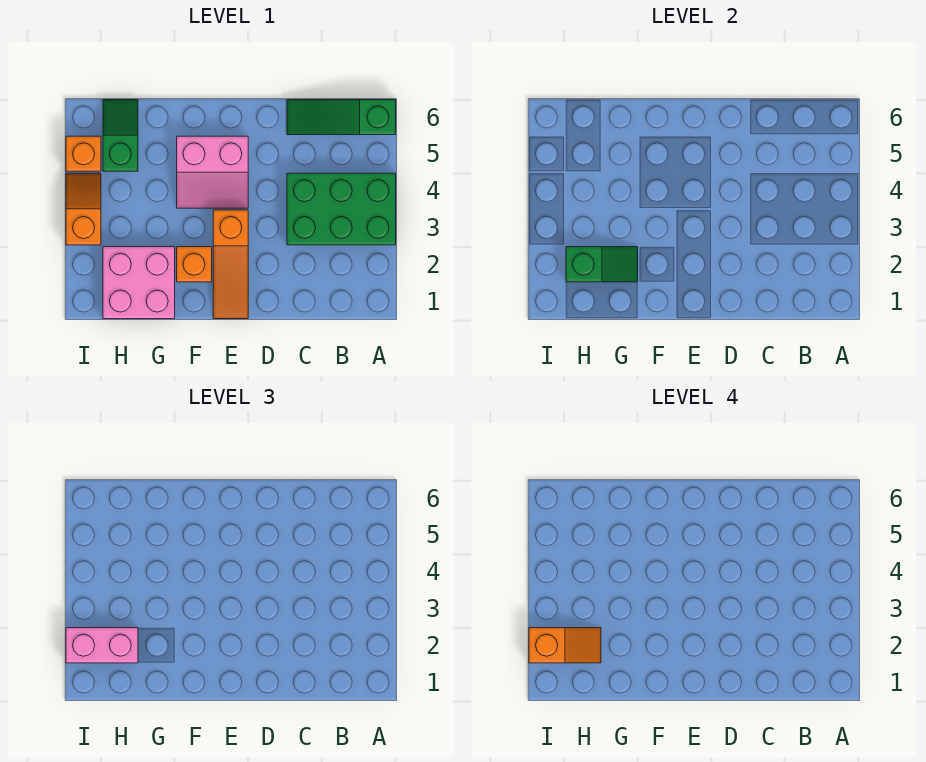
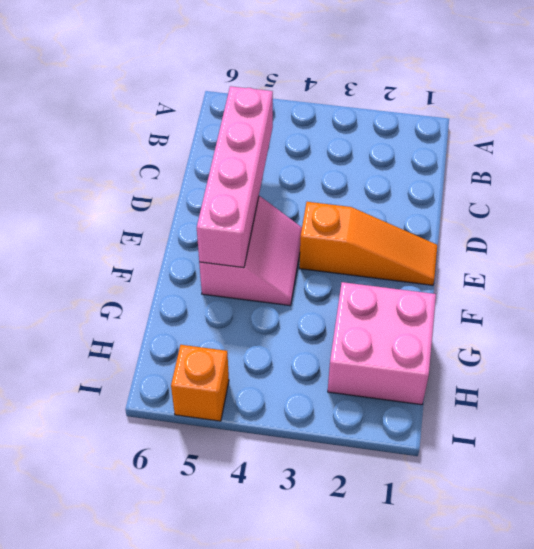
pink brick C5:F5 level 2 -> none
none -> green brick A3:C4 level 1
none -> green slope A6:C6 level 1 top A
none -> orange brick F2 level 1

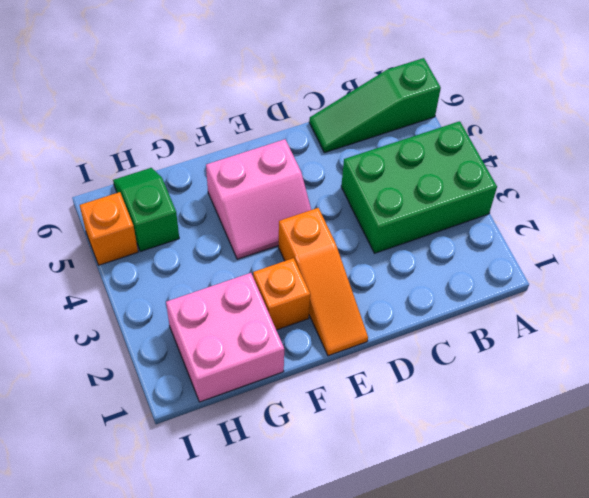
none -> orange slope I3:I4 level 1 top 3
none -> green slope G2:H2 level 2 top H
none -> pink brick H2:I2 level 3

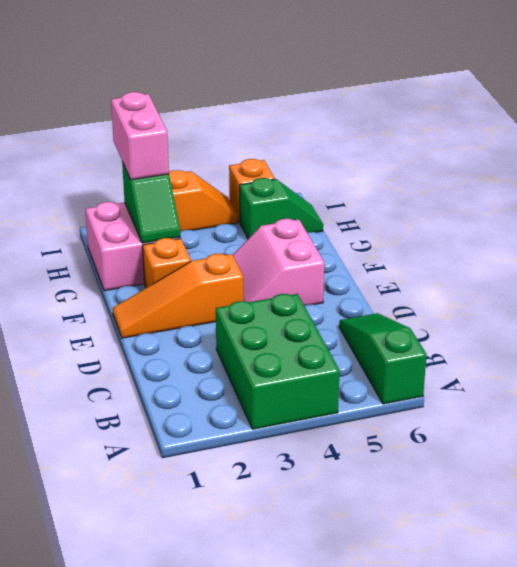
none -> orange slope H2:I2 level 4 top I

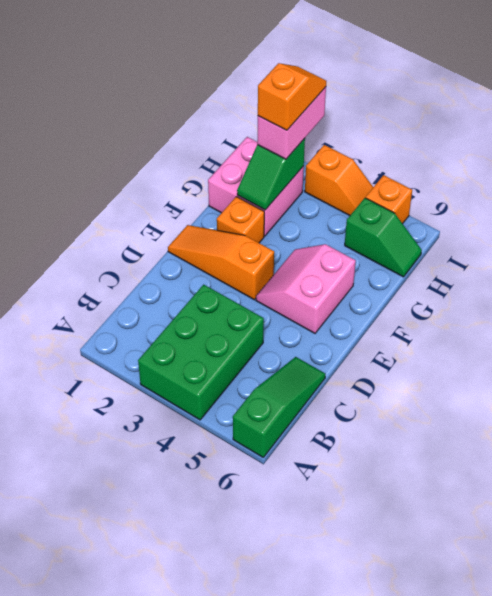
orange slope H2:I2 level 4 top H -> orange slope H2:I2 level 4 top I

